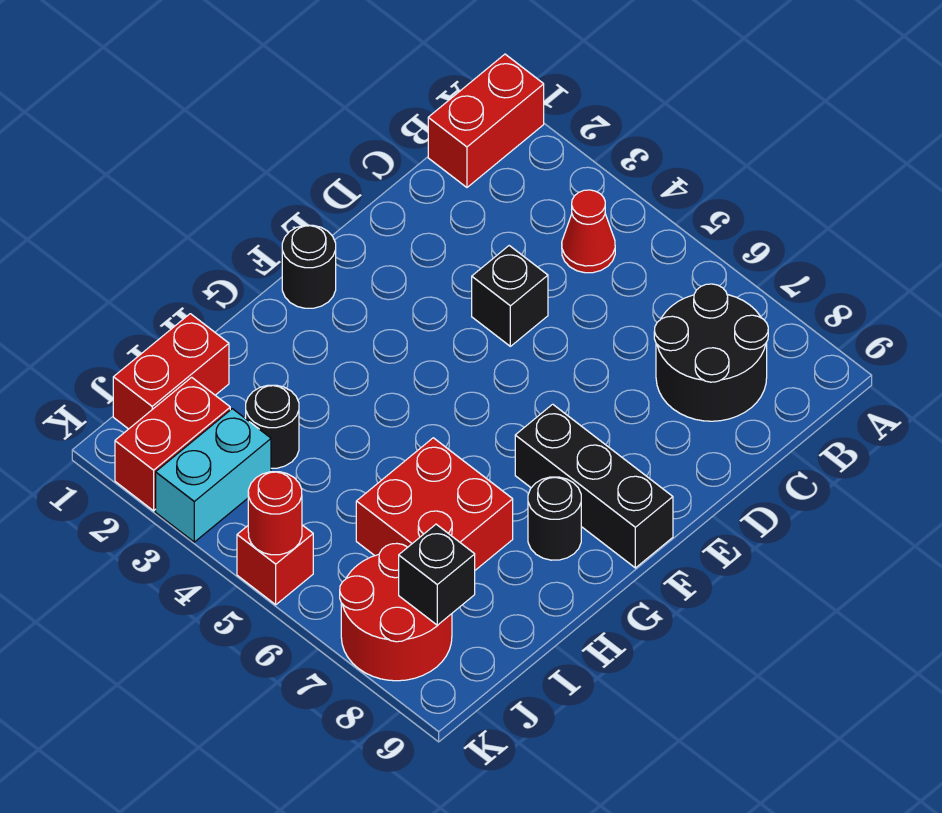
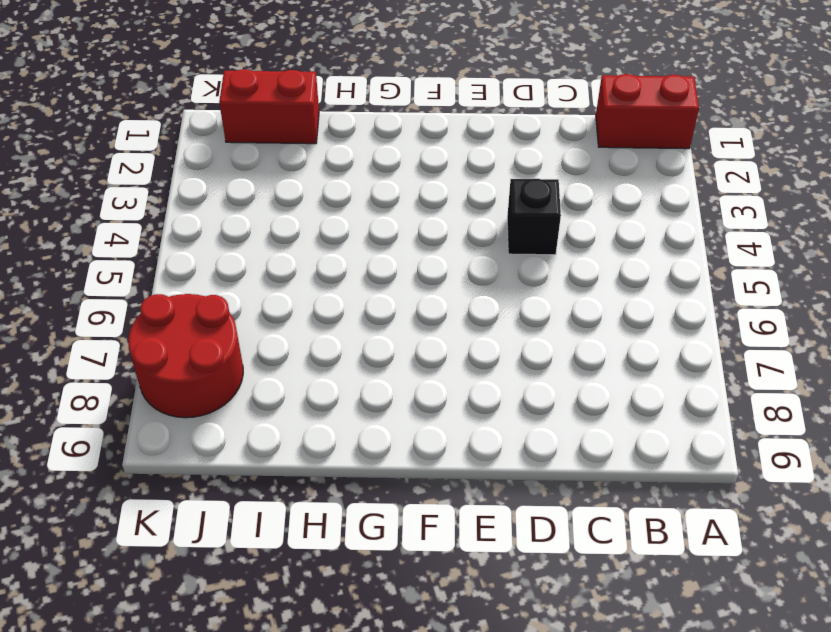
none -> red cone B4 level 1
none -> black round brick B7:C8 level 1
none -> black round brick F1 level 1

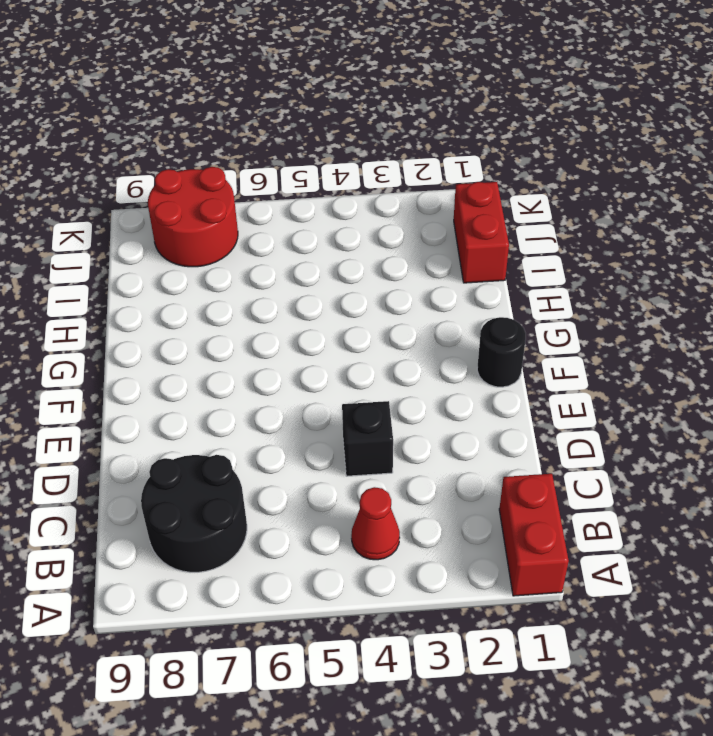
none -> black brick F7:F9 level 1
none -> black round brick G8 level 1
none -> red brick H6:I7 level 1

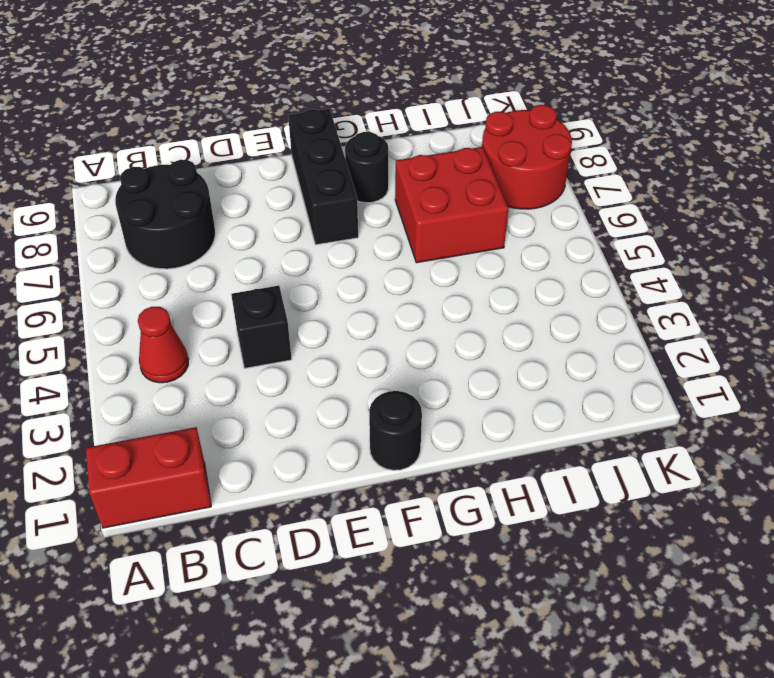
none -> red brick I1:J1 level 1
none -> black round brick I3 level 1
none -> red brick J2:K2 level 1

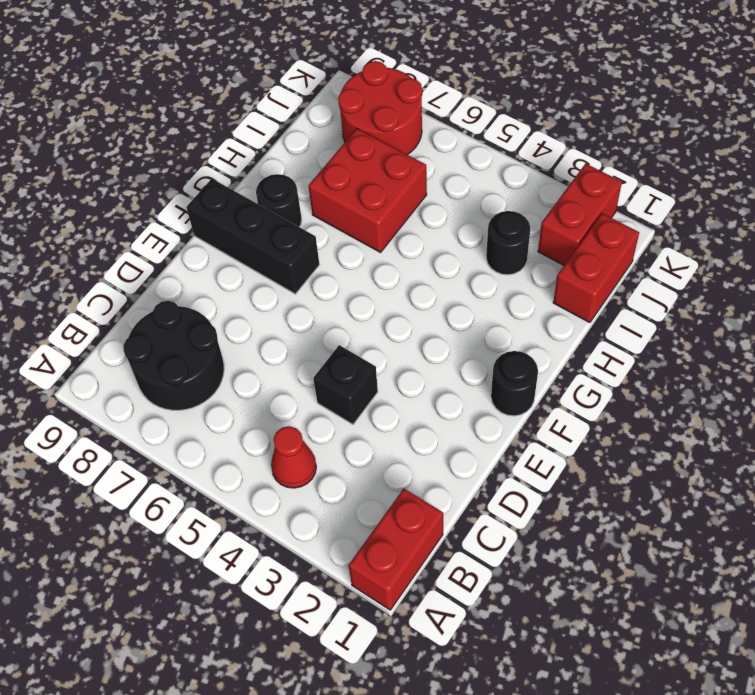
none -> cyan brick J3:K3 level 1
none -> red brick K5 level 1
none -> black brick J8 level 2

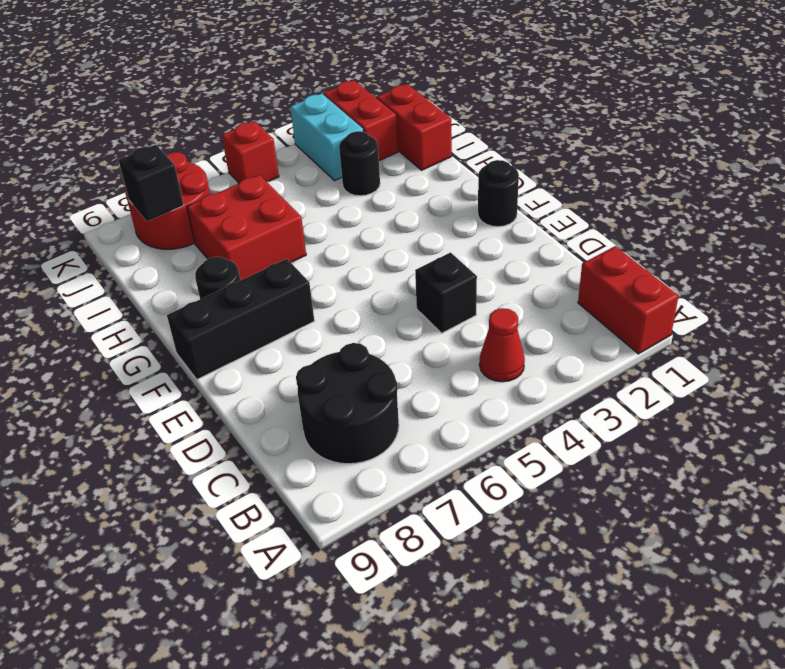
none -> red round brick K5 level 2

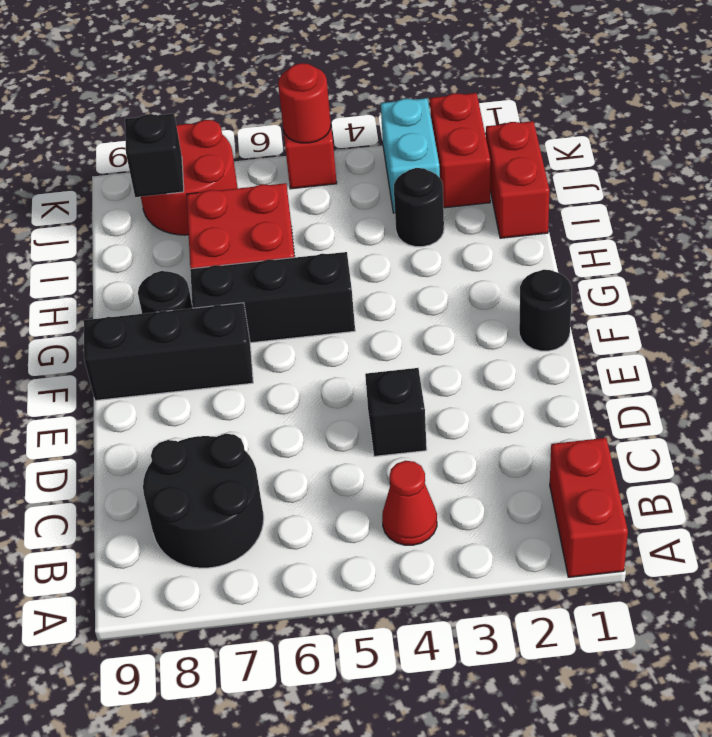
black brick G5:G7 level 1 -> none

